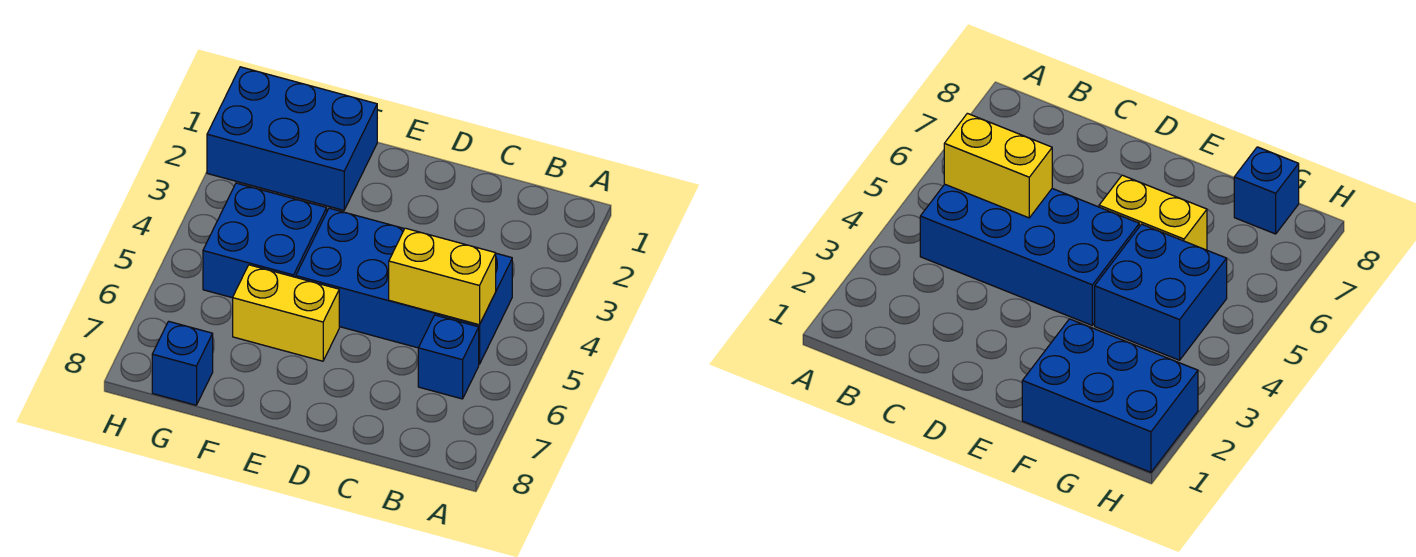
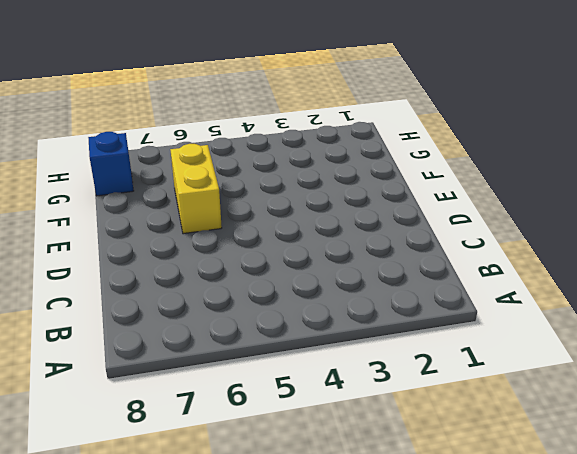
none -> blue brick B4:E5 level 1
none -> blue brick B6 level 1

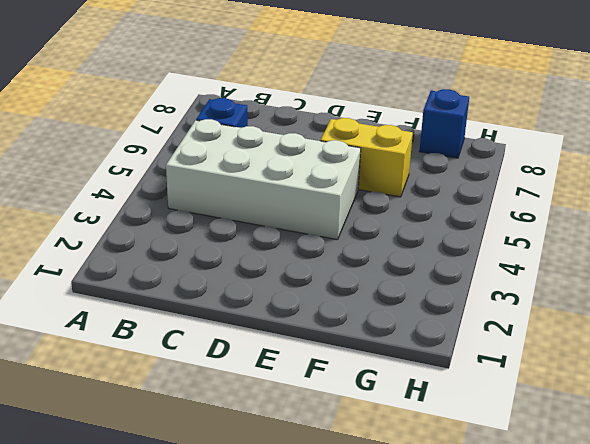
white brick B4:E5 level 1 -> blue brick B4:E5 level 1
none -> blue brick F1:H2 level 1
none -> blue brick F4:G5 level 1

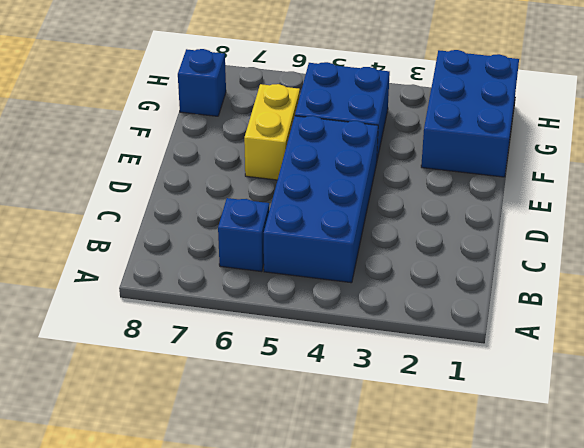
none -> yellow brick B5:C5 level 2

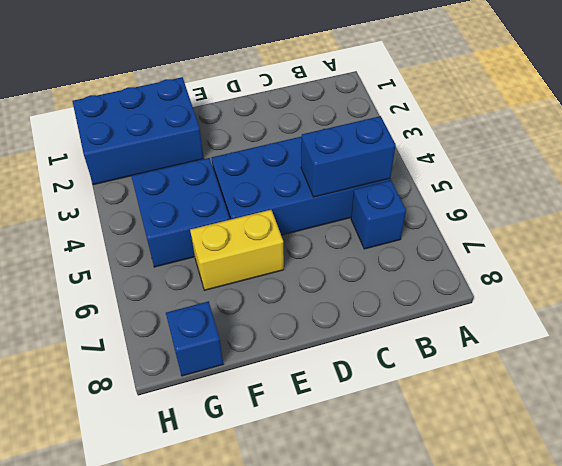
blue brick B5:C5 level 2 -> yellow brick B5:C5 level 2

